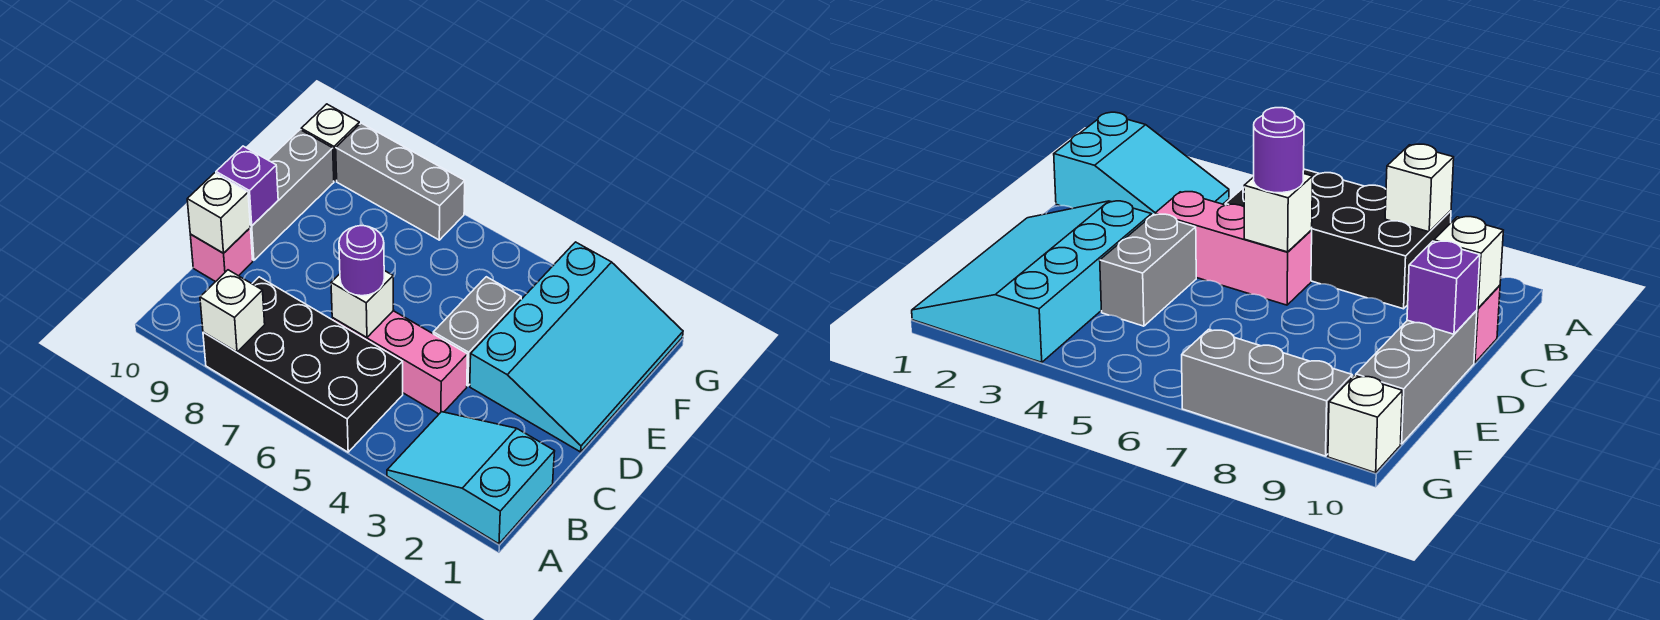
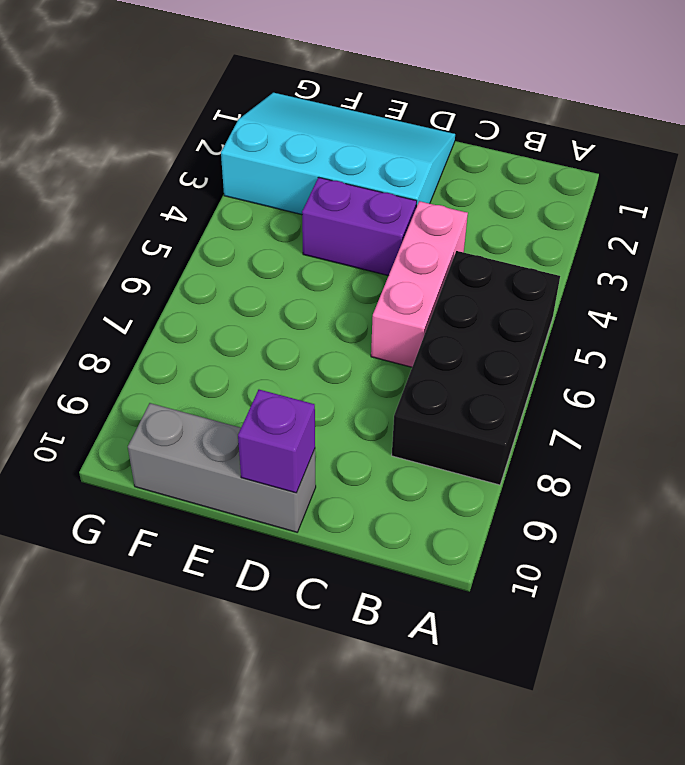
purple brick D4:E4 level 1 -> grey brick D4:E4 level 1
none -> cyan slope A1:B3 level 1 top 1
none -> pink brick C10 level 1
none -> grey brick G7:G9 level 1

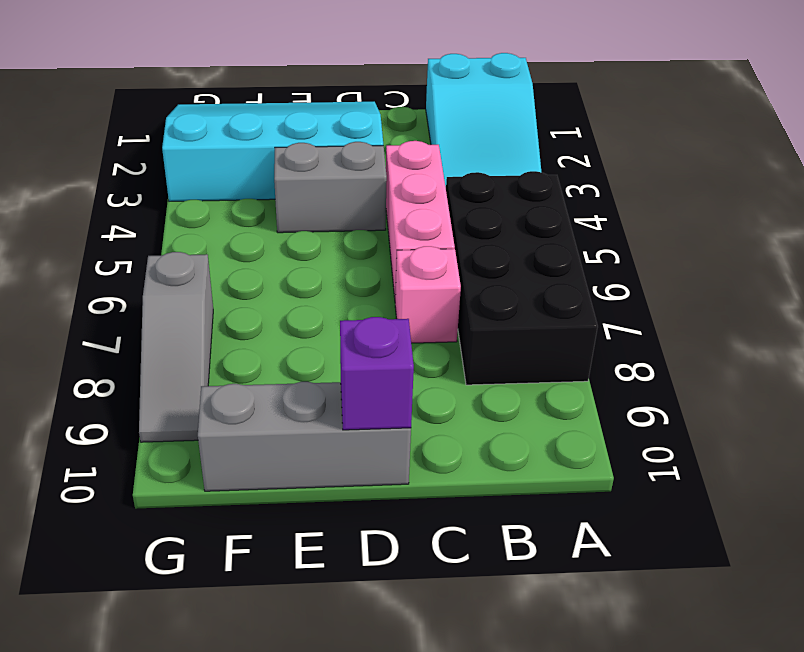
pink brick C7 level 1 -> pink brick C10 level 1
grey slope G7:G9 level 1 top 7 -> grey brick G7:G9 level 1
none -> white brick G10 level 1
none -> white brick A8 level 2
none -> white brick C6 level 2

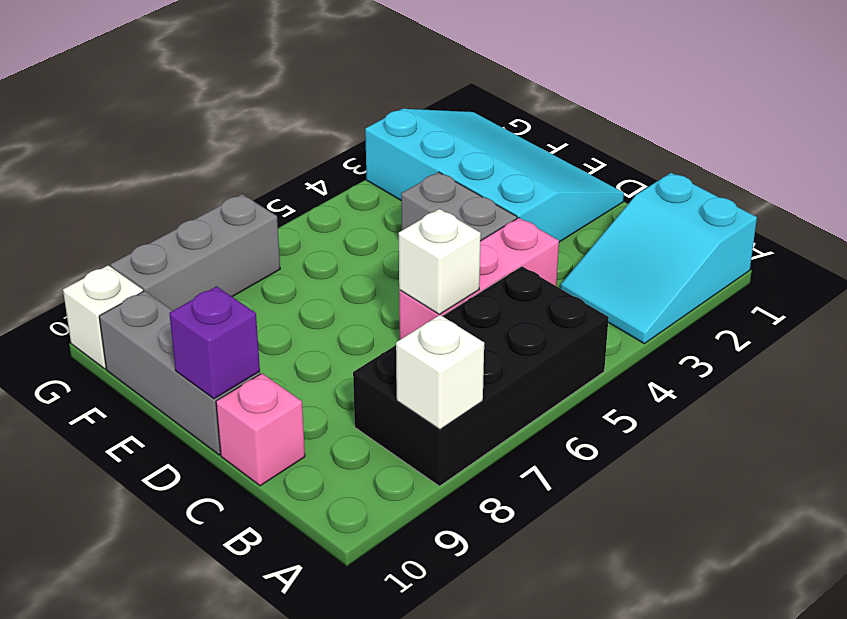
none -> white brick C10 level 2
none -> purple round brick C6 level 3

